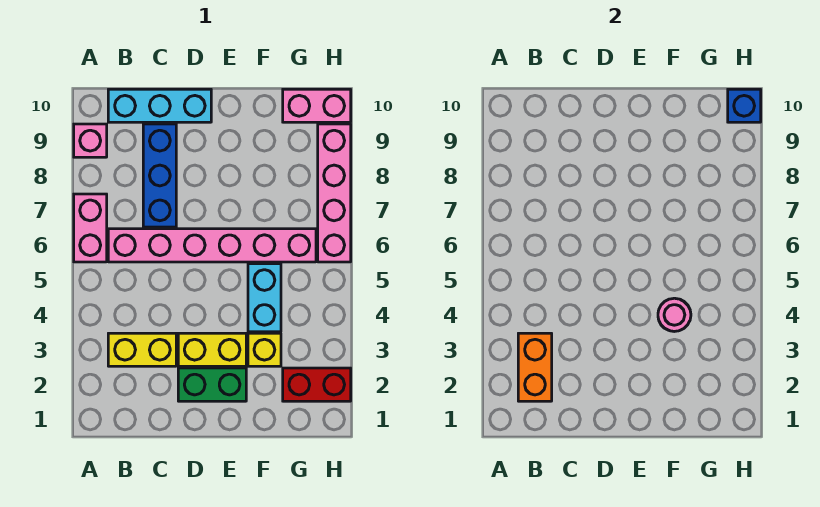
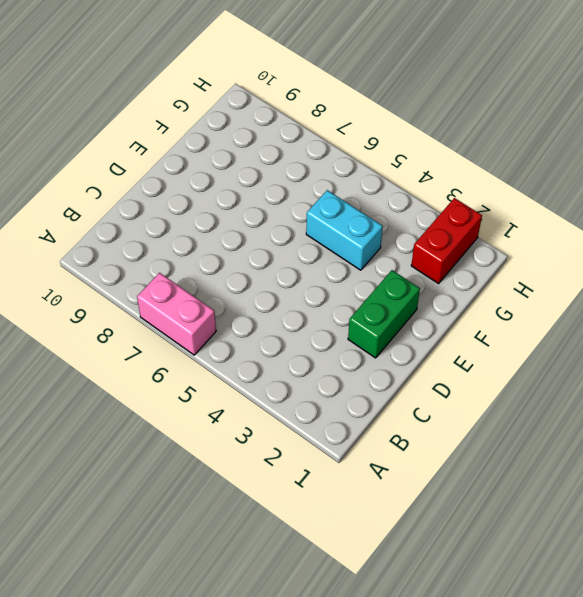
none -> pink brick A9 level 1
none -> yellow brick B3:C3 level 1
none -> pink brick B6:G6 level 1

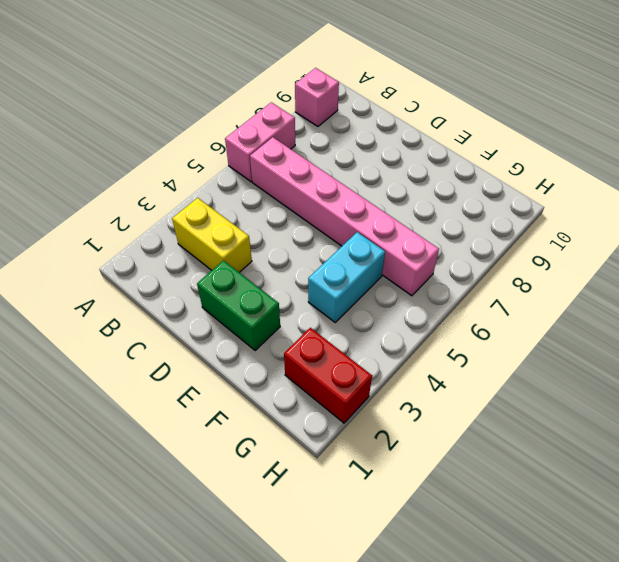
none -> cyan brick B10:D10 level 1
none -> blue brick C7:C9 level 1
none -> yellow brick D3:E3 level 1

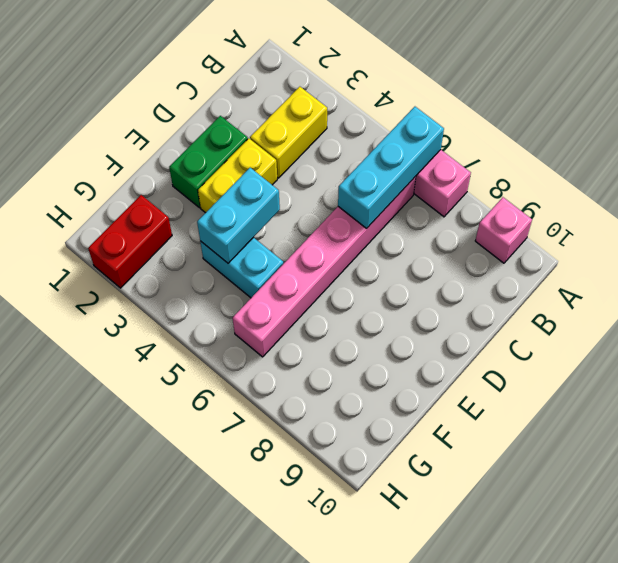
cyan brick A6:C6 level 2 -> cyan brick B10:D10 level 1
cyan brick E4:F4 level 2 -> pink round brick F4 level 2
none -> blue brick C7:C9 level 1
none -> yellow brick F3 level 1
none -> pink brick G10:H10 level 1

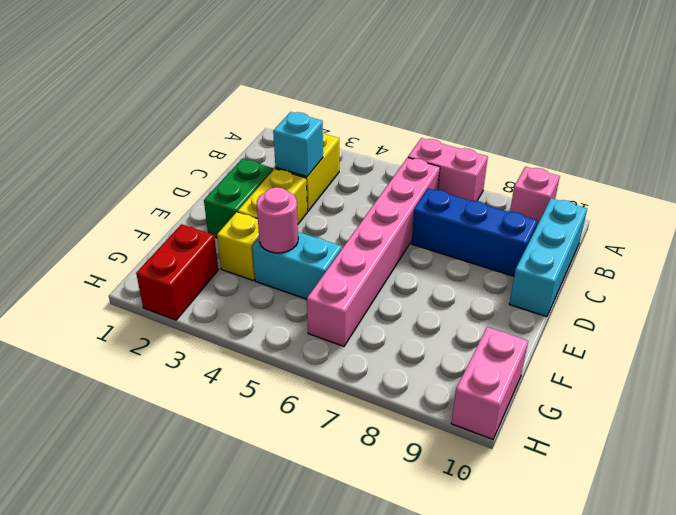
cyan brick C3 level 2 -> none
none -> pink brick H6:H9 level 1
none -> orange brick B2:B3 level 2
none -> blue brick H10 level 2

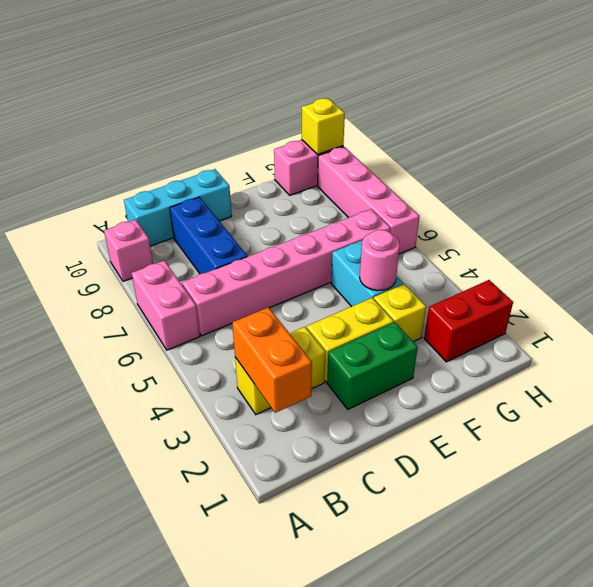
yellow brick H10 level 2 -> blue brick H10 level 2

